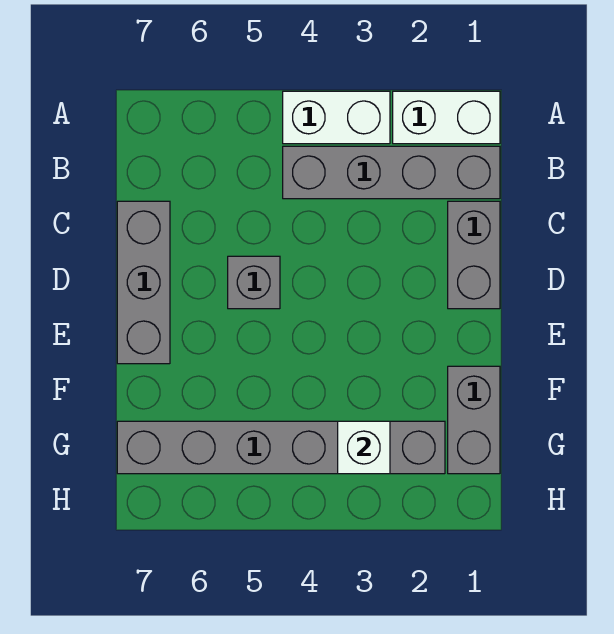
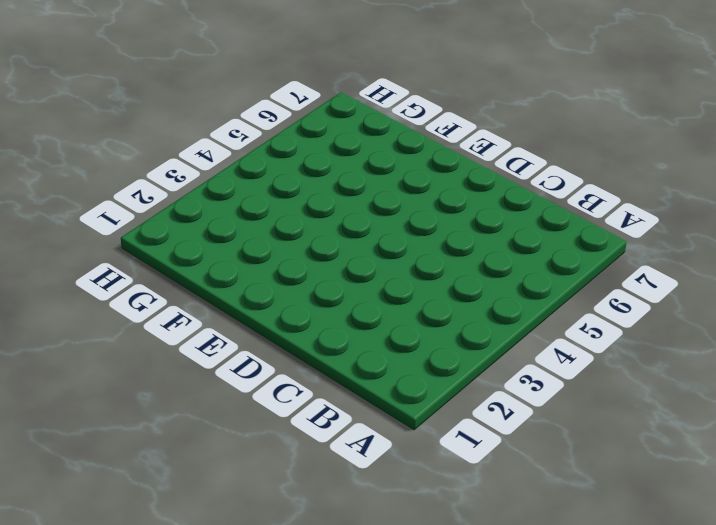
none -> white brick A1:A2 level 1
none -> white brick A3:A4 level 1

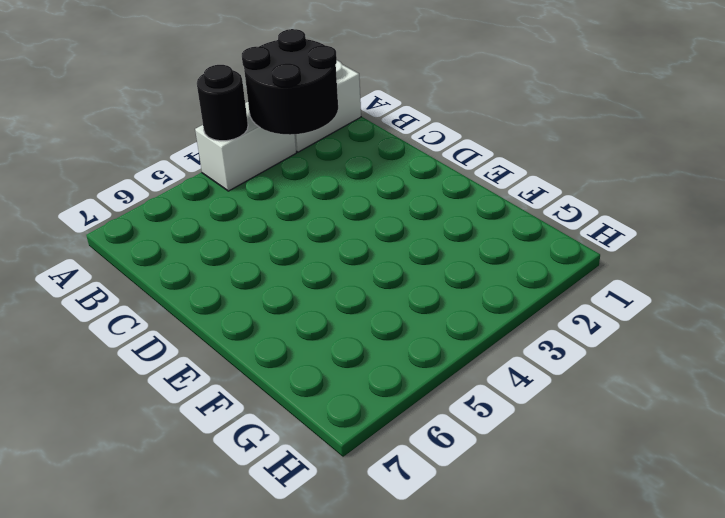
black round brick A2:B3 level 2 -> none
black round brick A4 level 2 -> none
none -> grey brick B1:B4 level 1
none -> grey brick C1:D1 level 1

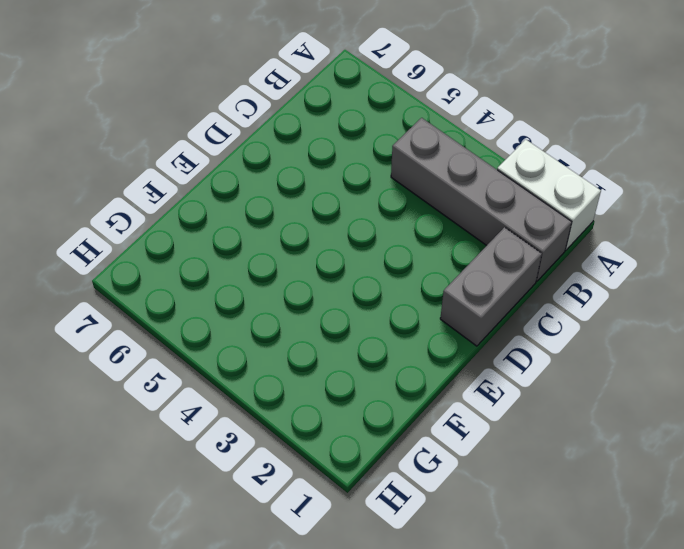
none -> white brick A3:A4 level 1
none -> grey brick C7:E7 level 1

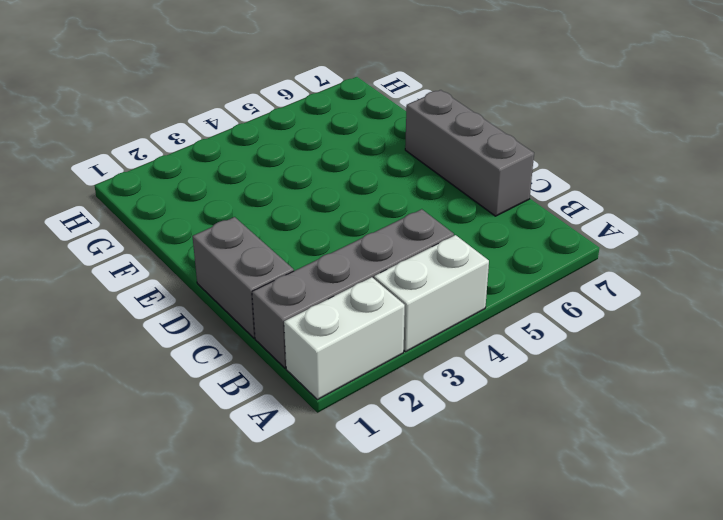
none -> grey brick D5 level 1
none -> grey brick F1:G1 level 1

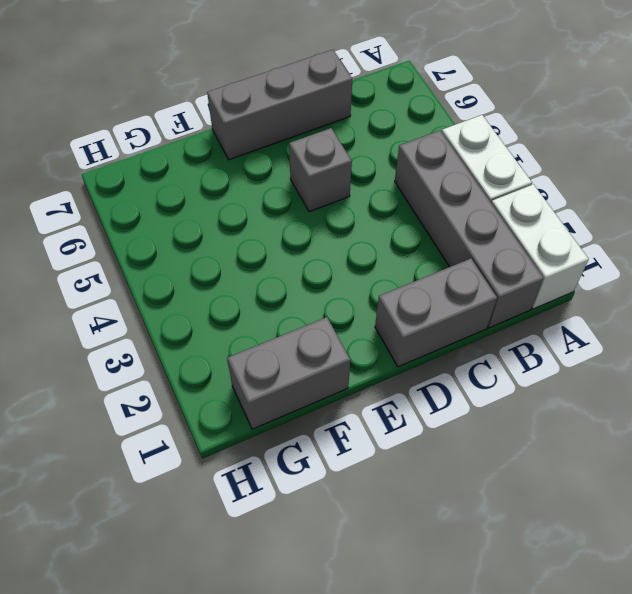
none -> grey brick G2:G7 level 1
none -> white brick G3 level 2

